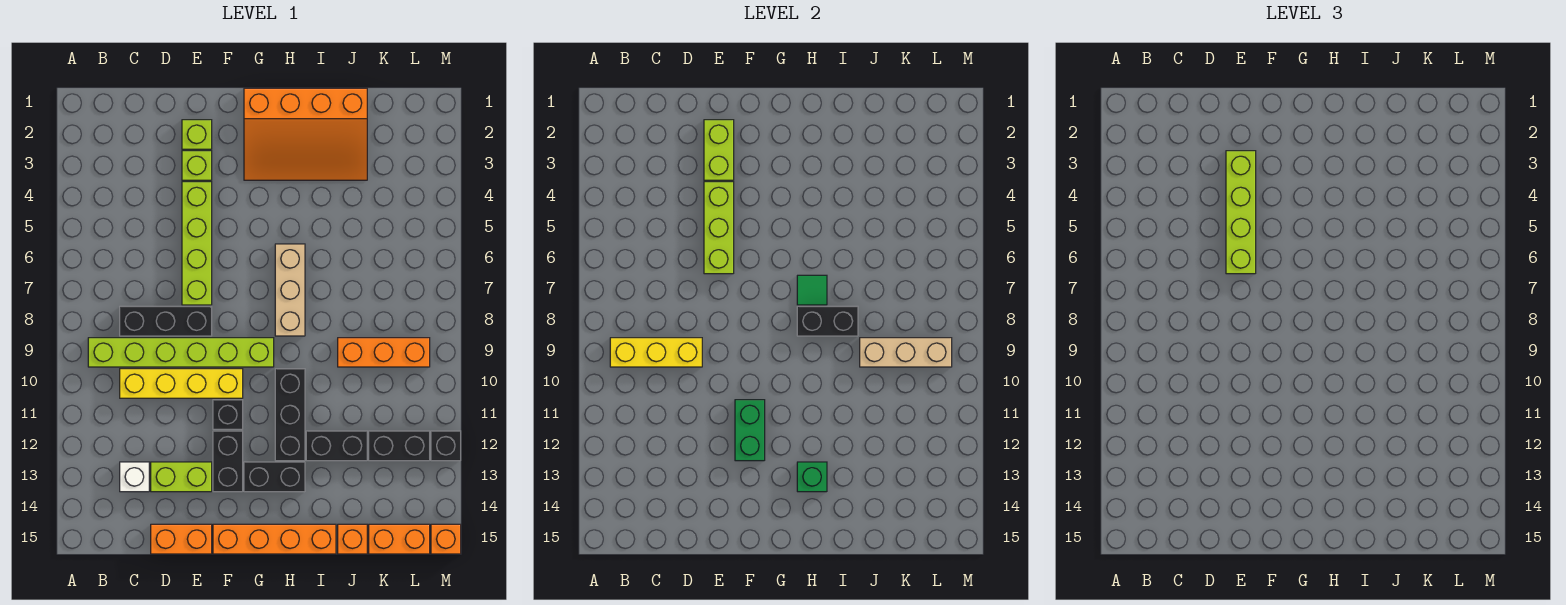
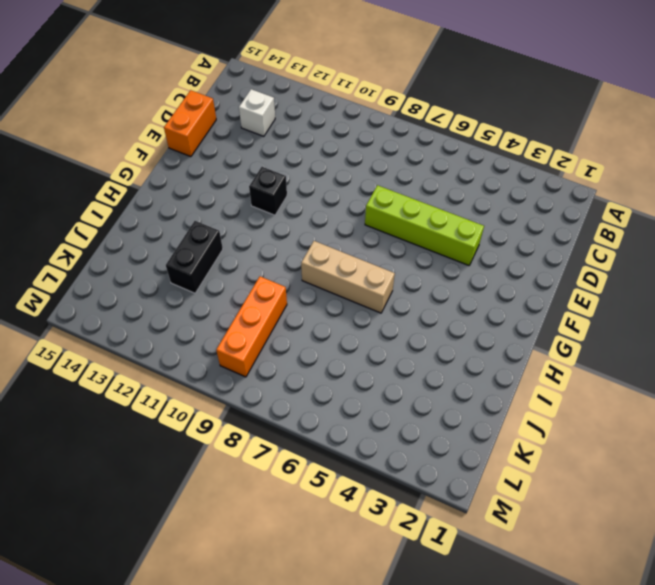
none -> lime brick B9:G9 level 1
none -> black brick C8:E8 level 1
none -> yellow brick C10:F10 level 1
none -> lime brick D13:E13 level 1

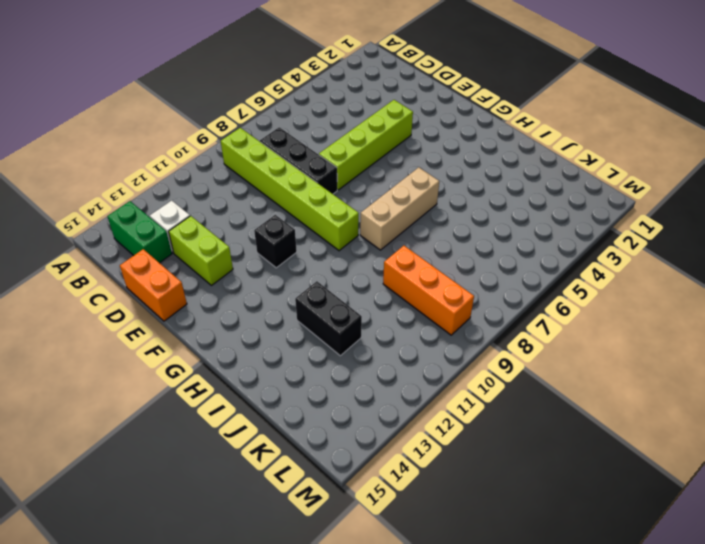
green brick B14:C14 level 1 -> green brick F11:F12 level 2
none -> yellow brick C10:F10 level 1
none -> lime brick E2 level 1
none -> lime brick E3 level 1
none -> black brick F12:F13 level 1

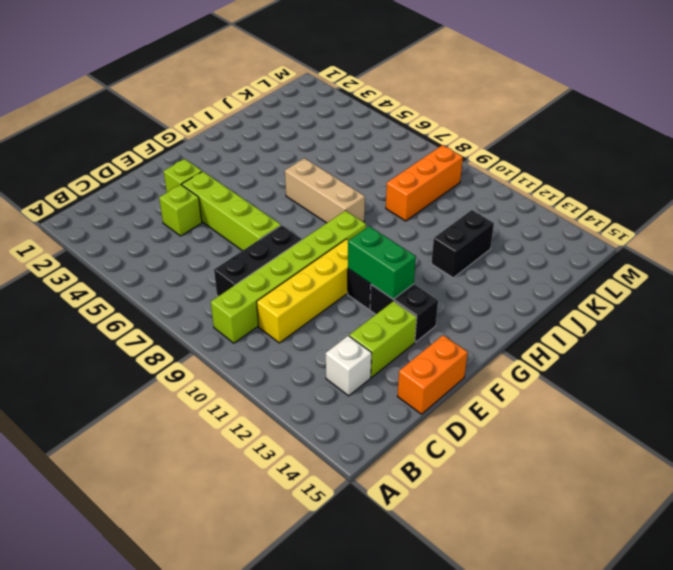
lime brick D4 level 1 -> lime brick E2 level 1
none -> orange brick F15:I15 level 1
none -> orange slope G1:J3 level 1 top 1
none -> black brick G13:H13 level 1
none -> black brick H10:H12 level 1

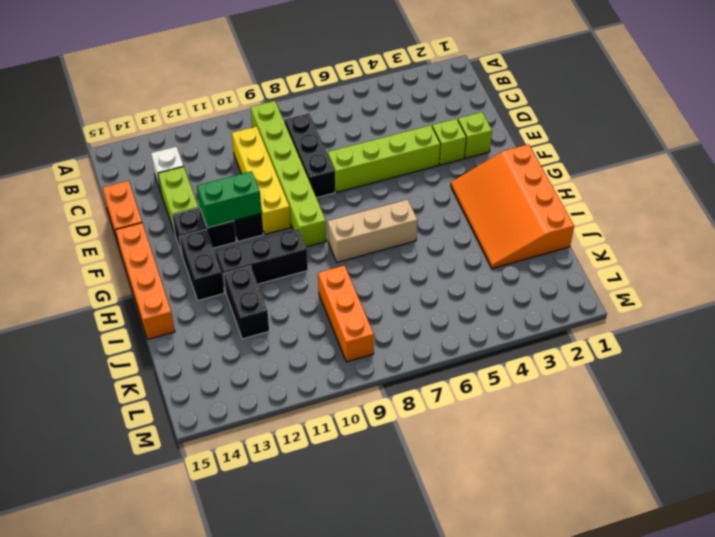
none -> orange brick J15 level 1
none -> black brick K12:L12 level 1
none -> orange brick K15:L15 level 1
none -> black brick M12 level 1

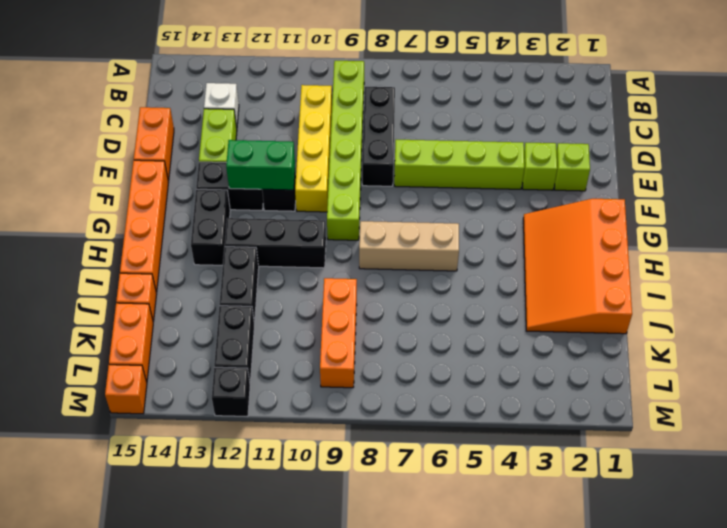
none -> yellow brick B9:D9 level 2
none -> lime brick E2:E3 level 2
none -> lime brick E4:E6 level 2
none -> green tile H7 level 2

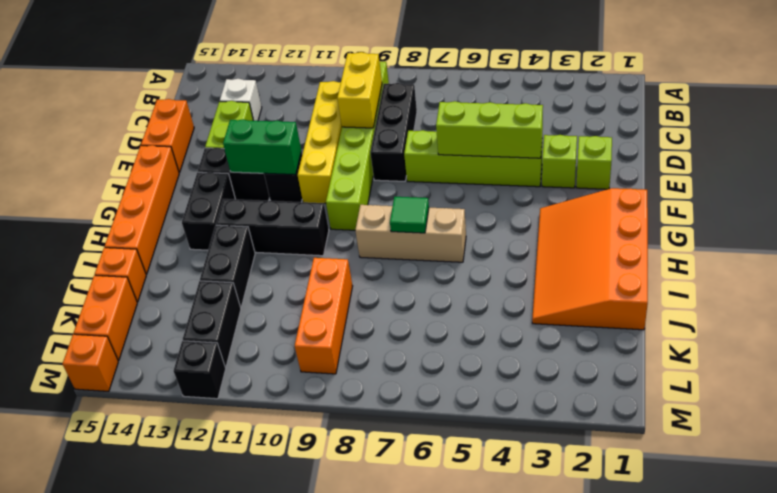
yellow brick C9:D9 level 2 -> yellow brick B9:D9 level 2
none -> lime brick E2:E3 level 2
none -> black brick H8:I8 level 2
none -> green brick H13 level 2
none -> tan brick J9:L9 level 2

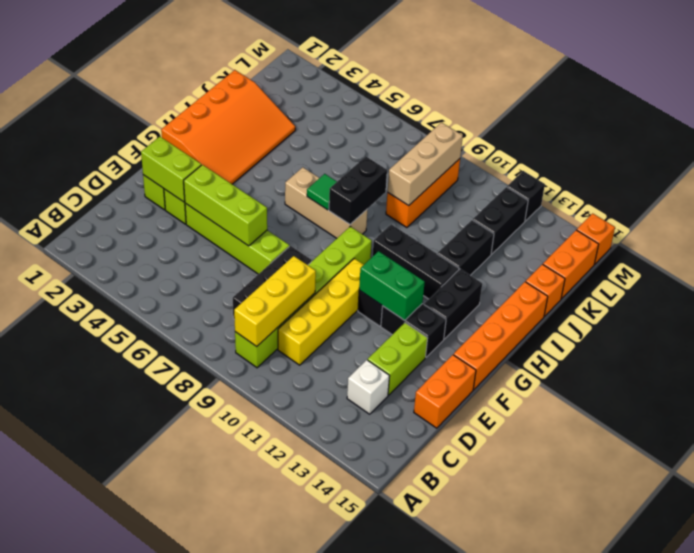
none -> green brick H13 level 2
none -> lime brick E3:E6 level 3

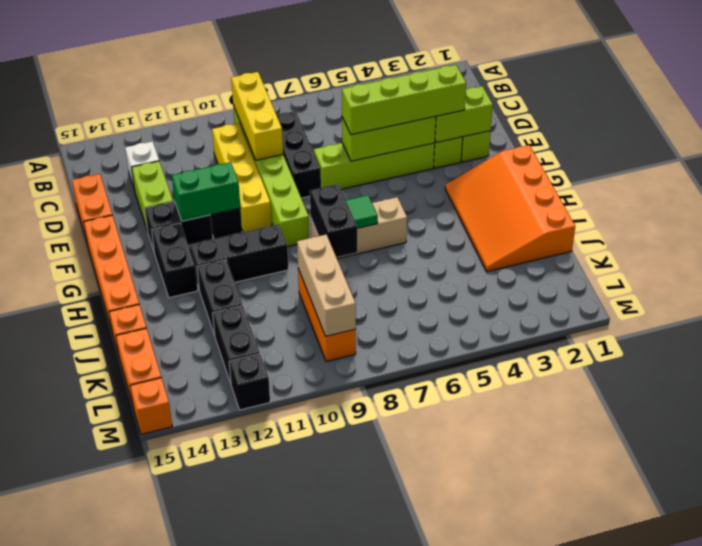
none -> green brick H13 level 2

